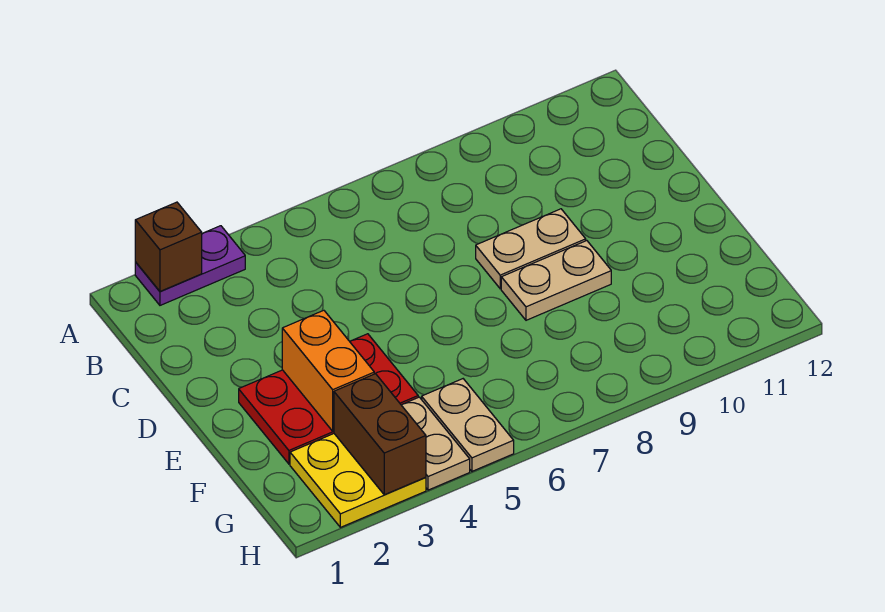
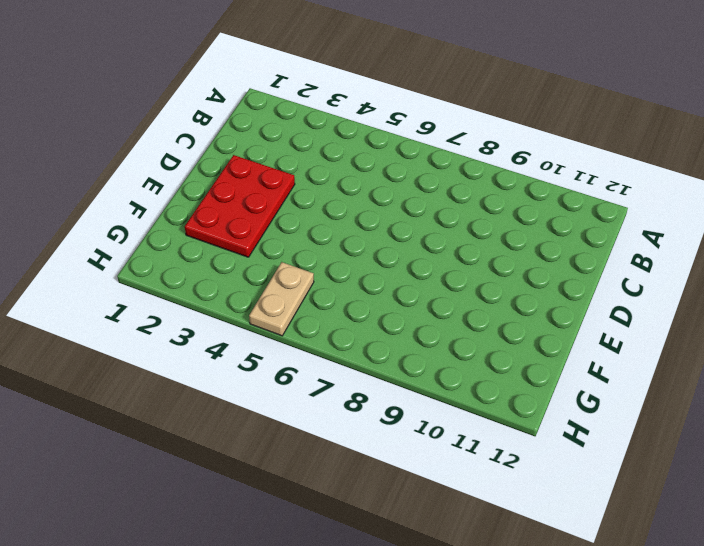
red plate D2:F3 level 1 -> red plate E2:F4 level 1
none -> purple plate A2:A3 level 1
none -> tan plate D8:D9 level 1

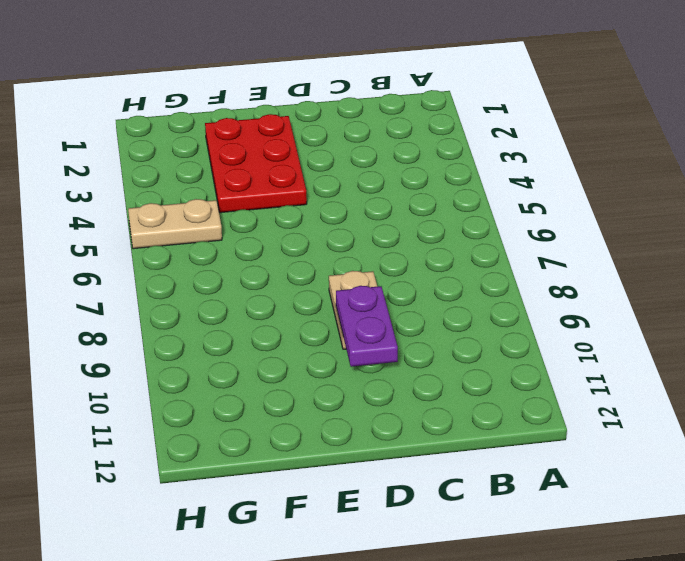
purple plate D9:D10 level 2 -> purple plate A2:A3 level 1
none -> tan plate E8:E9 level 1
none -> yellow plate G2:H3 level 1

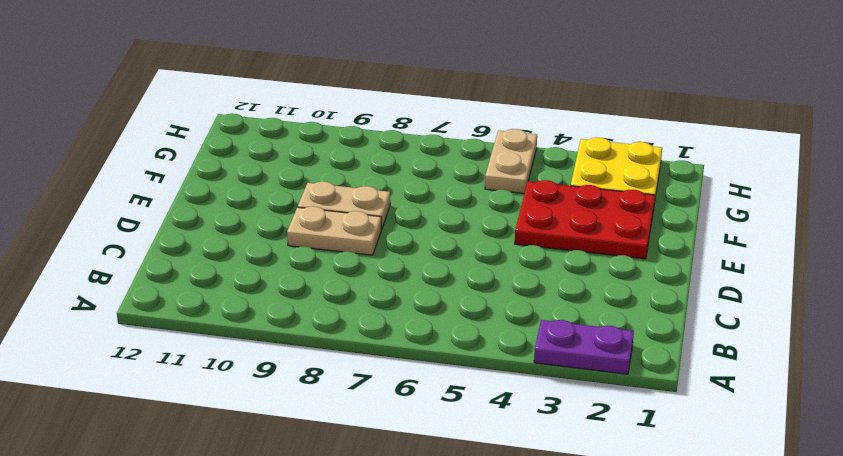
none -> tan plate G4:H4 level 1
none -> brown brick A2 level 2

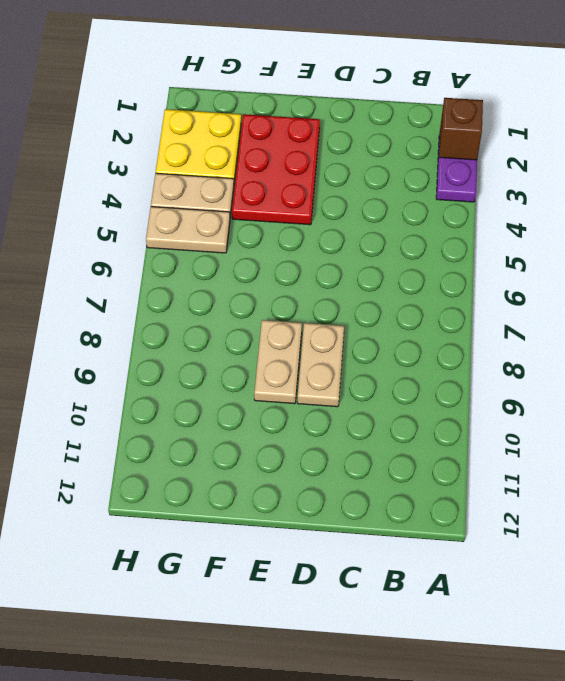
none -> orange brick E3:F3 level 2
none -> brown brick G3:H3 level 2

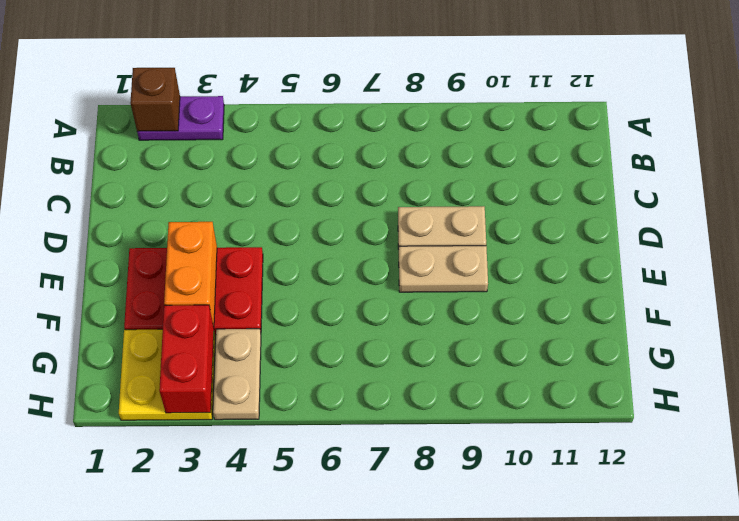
red brick G3:H3 level 2 -> brown brick G3:H3 level 2
none -> tan plate G5:H5 level 1

